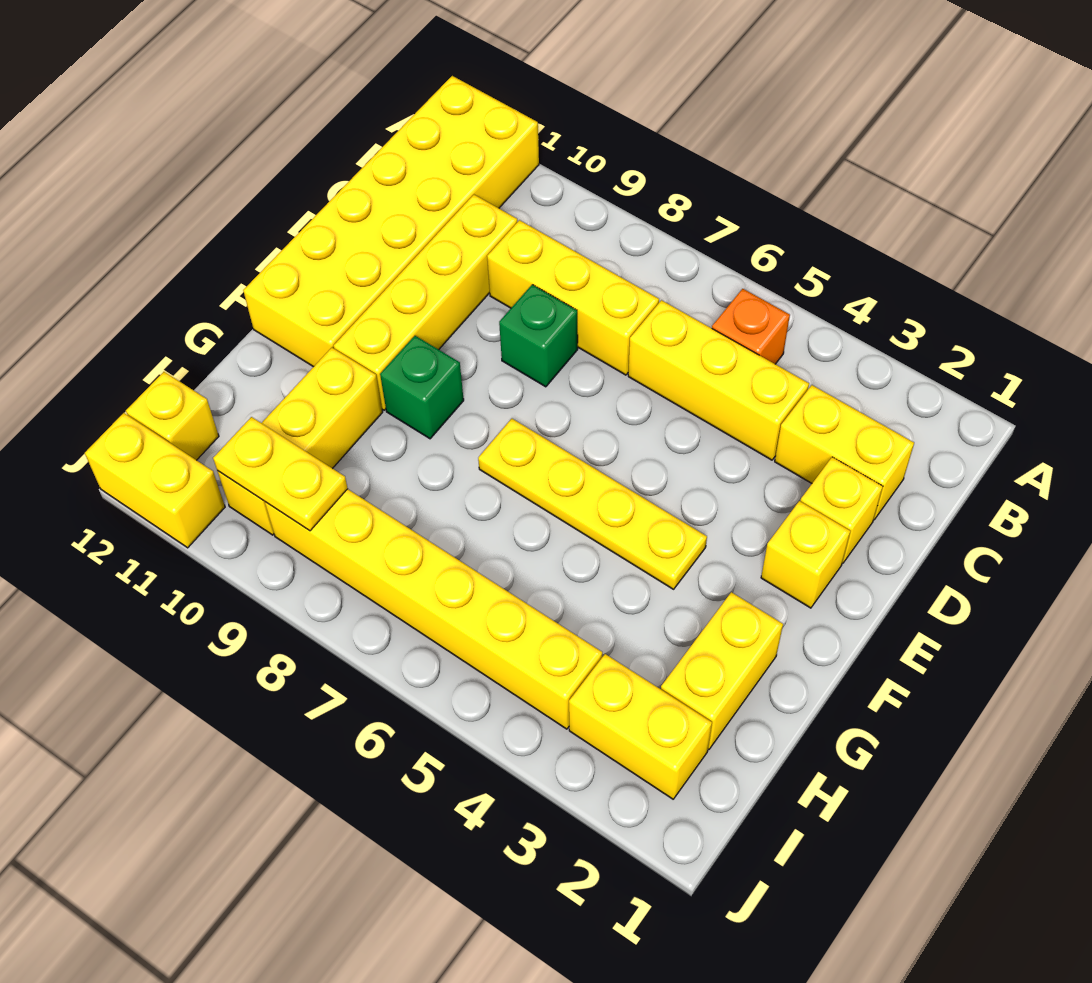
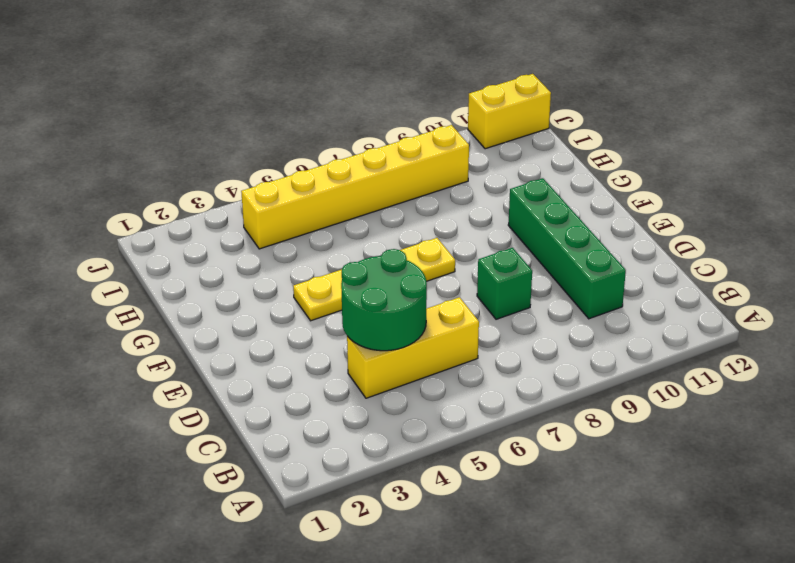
green round brick C4:D5 level 2 -> none
green brick C10:F10 level 1 -> yellow brick C10:F10 level 1
none -> yellow brick A11:F12 level 1
none -> orange brick B5 level 1
none -> yellow brick C2:C3 level 1

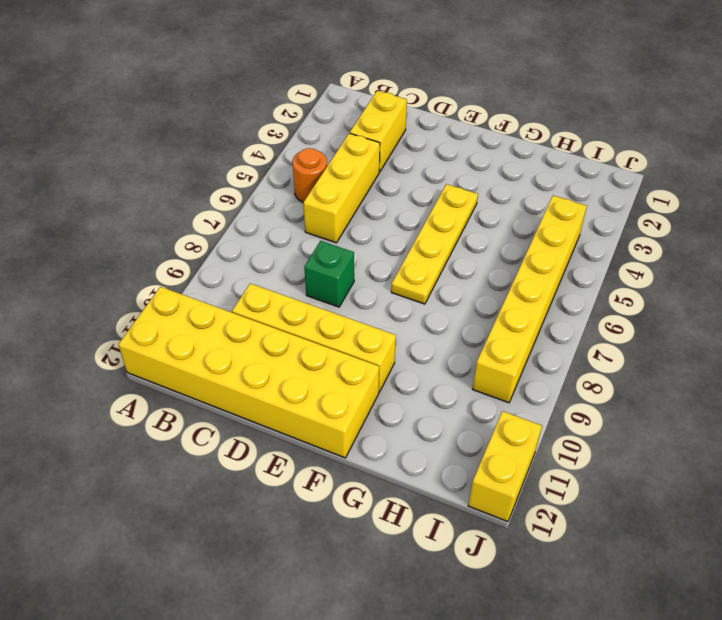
orange round brick B5 level 1 -> orange brick B5 level 1
none -> yellow brick C7:C9 level 1
none -> yellow brick D2 level 1
none -> yellow brick E2 level 1

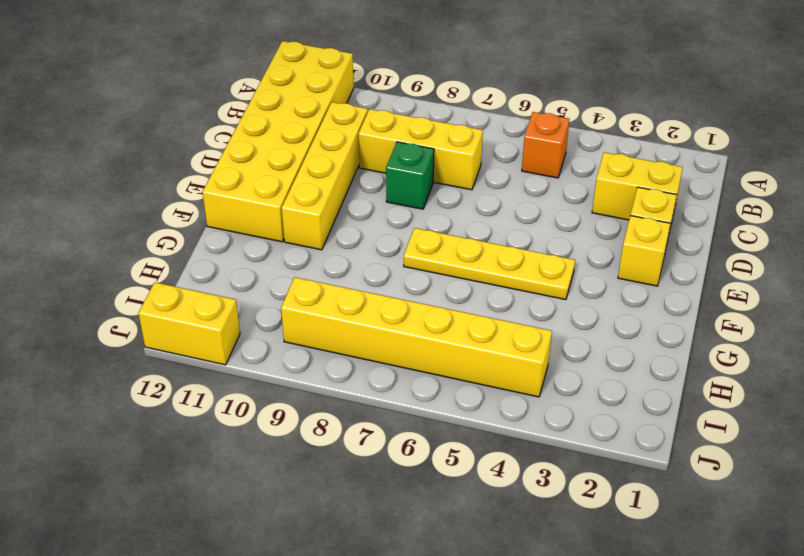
none -> yellow brick C4:C6 level 1
none -> green brick F9 level 1
none -> yellow brick G2:H2 level 1

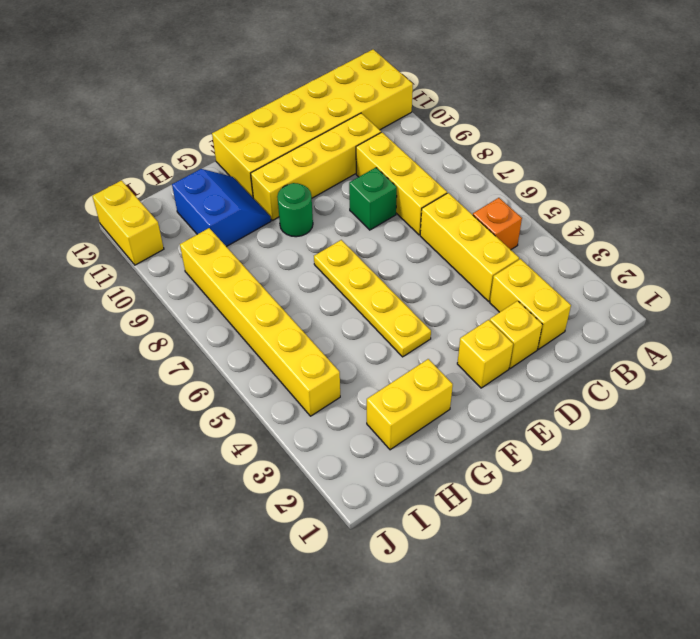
green round brick F9 level 1 -> green brick F9 level 1
blue slope G10:H11 level 1 top H -> yellow brick G10:I10 level 1
none -> yellow brick I2:I3 level 1
none -> yellow brick I12 level 1
none -> yellow plate I9:I10 level 2

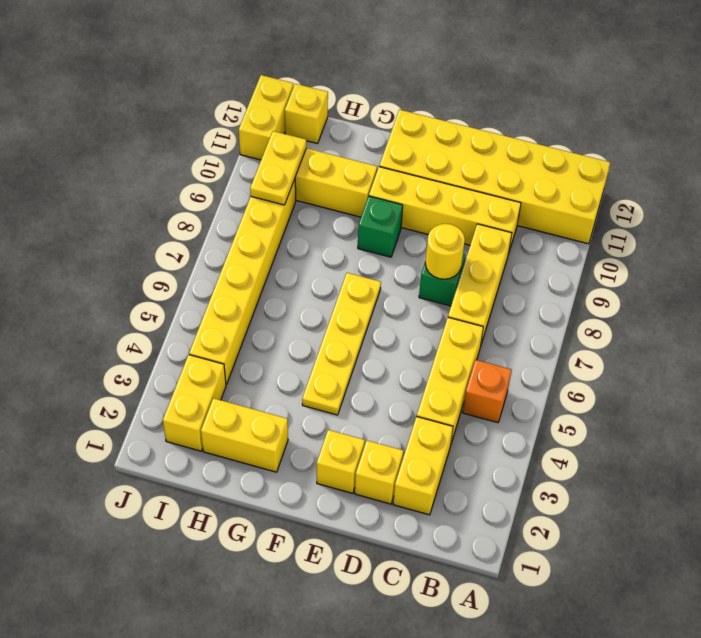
yellow round brick D8 level 2 -> none

